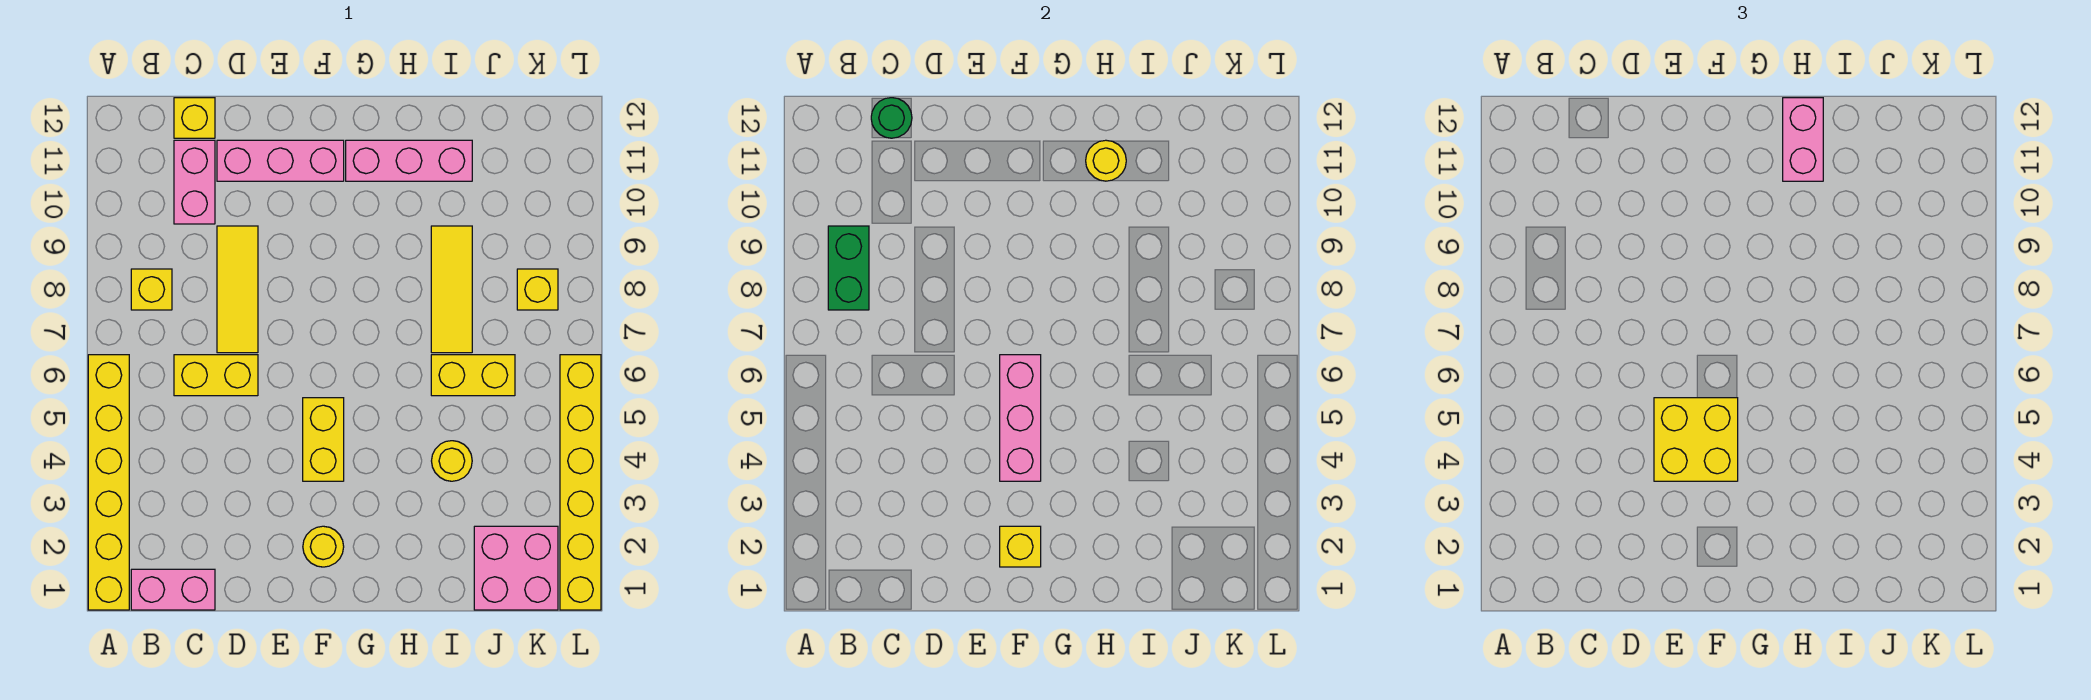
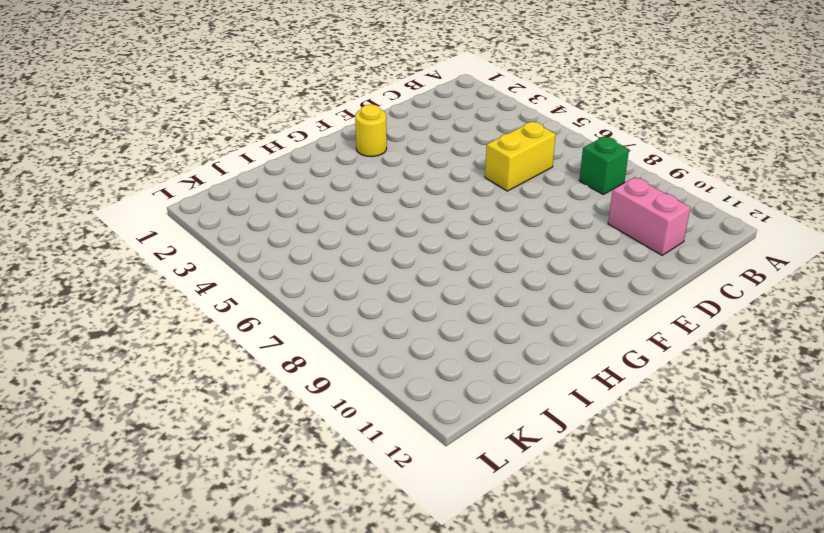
green brick B8 level 1 -> yellow brick B8 level 1
none -> yellow brick A1:A6 level 1
none -> pink brick B1:C1 level 1
none -> yellow brick C12 level 1

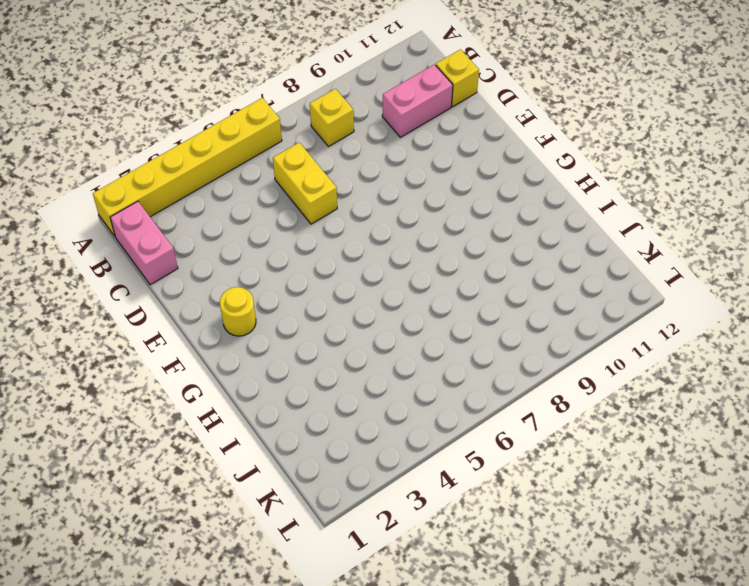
none -> yellow tile D7:D9 level 1
none -> pink brick D11:F11 level 1
none -> yellow brick F4:F5 level 1

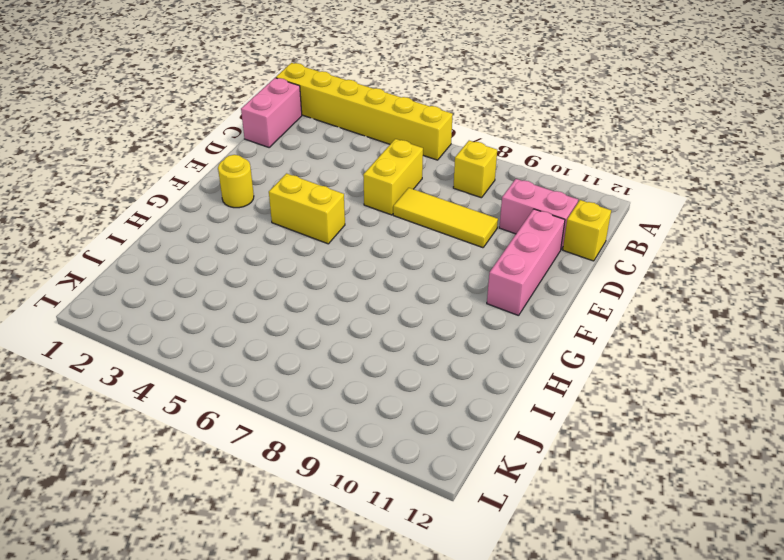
none -> pink brick G11:I11 level 1
none -> yellow round brick I4 level 1
none -> yellow brick I6:J6 level 1

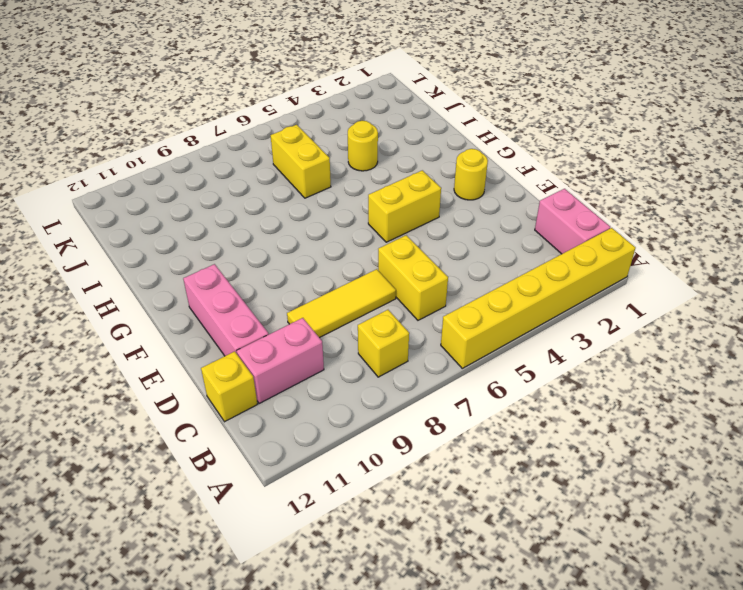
none -> pink brick G11:I11 level 1
none -> yellow tile I7:I9 level 1
none -> pink brick J1:K2 level 1

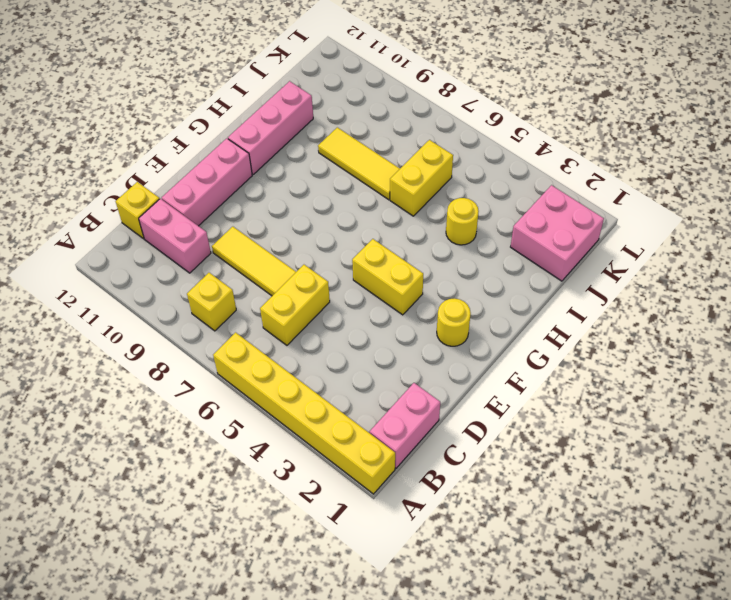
none -> yellow brick K8 level 1
none -> yellow brick L1:L6 level 1
none -> green brick B8:B9 level 2

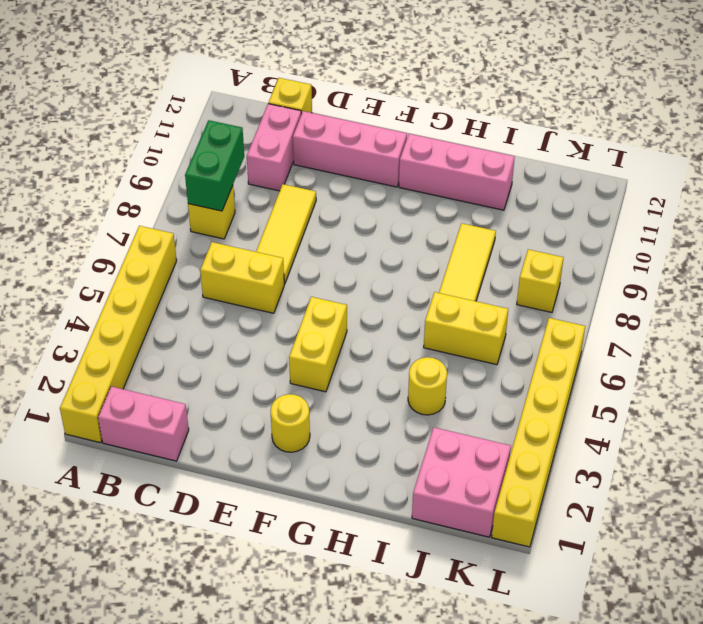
none -> green round brick C12 level 2
none -> yellow brick F2 level 2
none -> pink brick F4:F6 level 2

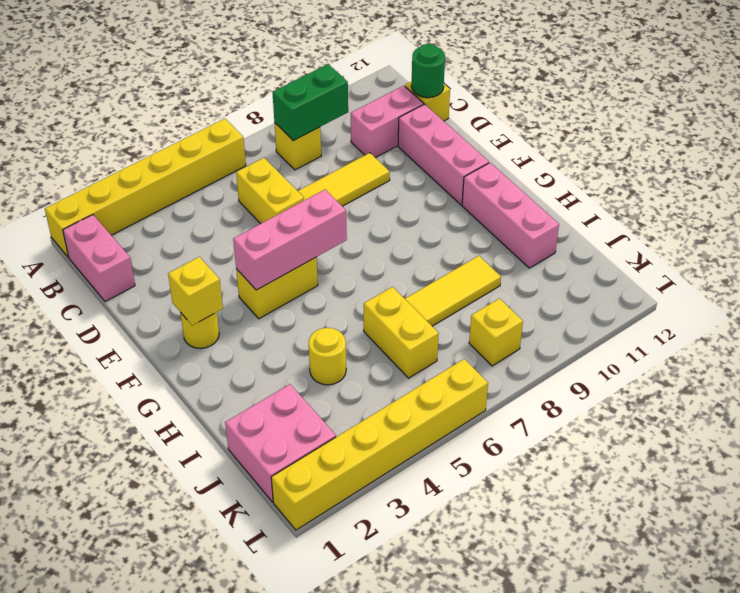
none -> yellow round brick H11 level 2
none -> yellow brick E4:F5 level 3
none -> pink brick H11:H12 level 3

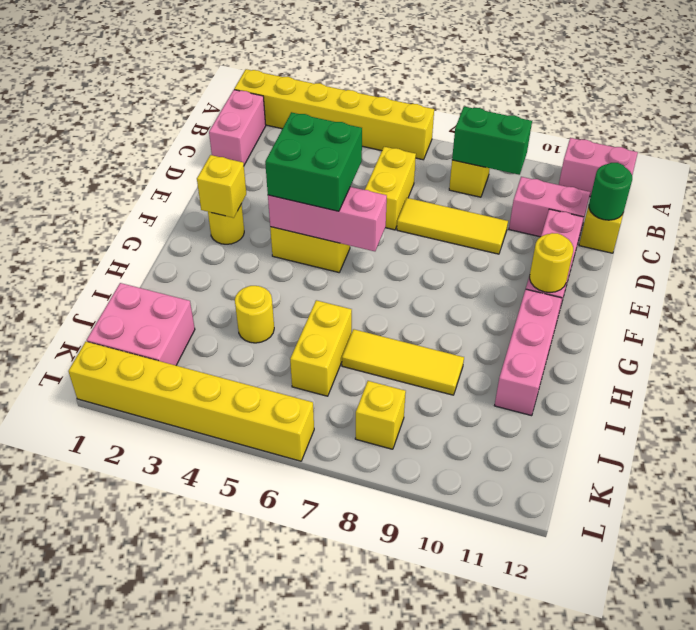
pink brick A11:A12 level 1 -> pink brick H11:H12 level 3
green brick E4:F5 level 3 -> yellow brick E4:F5 level 3
yellow round brick F11 level 2 -> yellow round brick H11 level 2

